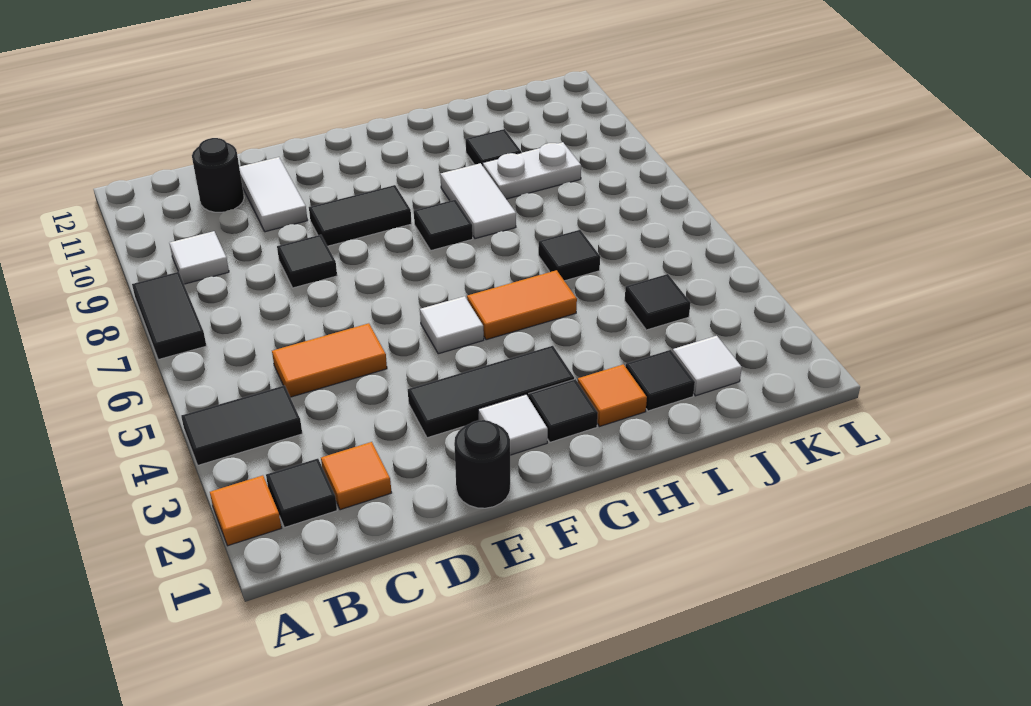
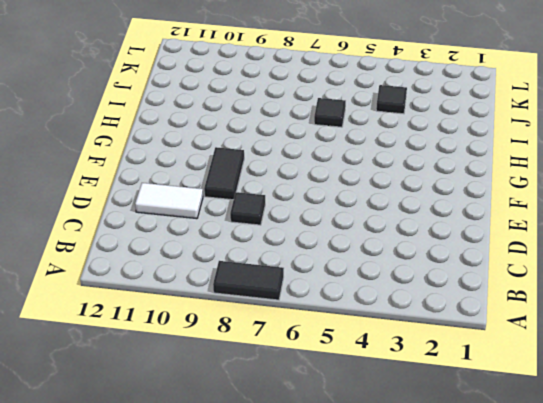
none -> orange tile A2 level 1
none -> black tile A4:B4 level 1
none -> black tile B2 level 1

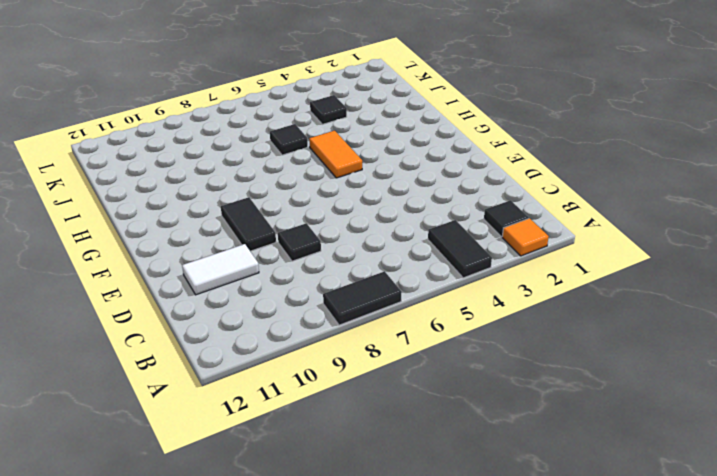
none -> white tile B9 level 1
none -> orange tile C2 level 1
none -> orange tile C5:D5 level 1

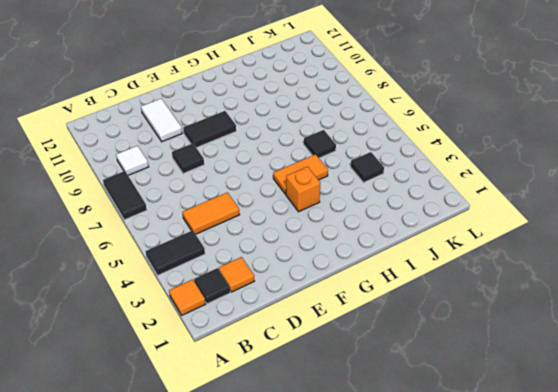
orange brick G4 level 1 -> none
none -> black round brick C11 level 1
none -> black round brick E1 level 1
none -> black tile E3:G3 level 1

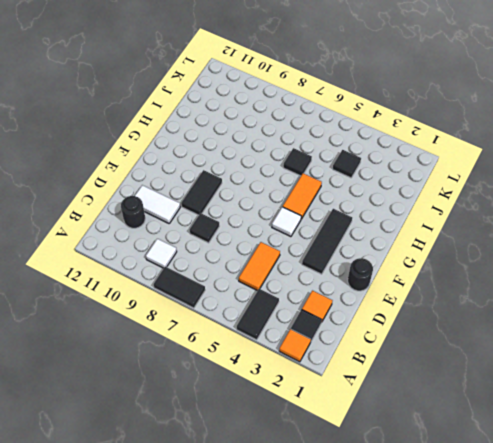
none -> white tile F2 level 1
none -> black tile G2 level 1
none -> black tile G8 level 1

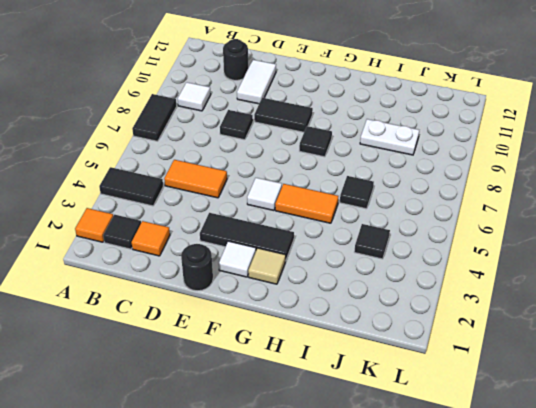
tan tile G2 level 1 -> black tile G2 level 1
none -> orange tile H2 level 1
none -> white tile H8:H9 level 1
none -> black tile I2 level 1

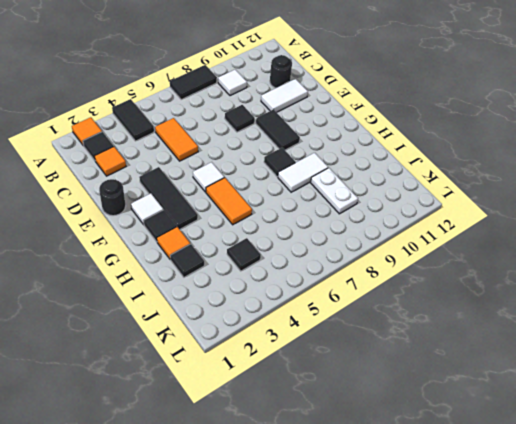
none -> black tile I6 level 1
none -> black tile I10 level 1
none -> white tile J2 level 1

